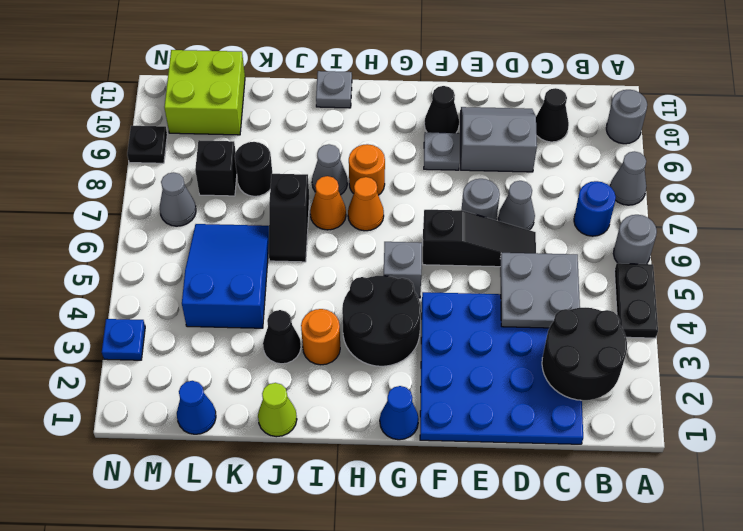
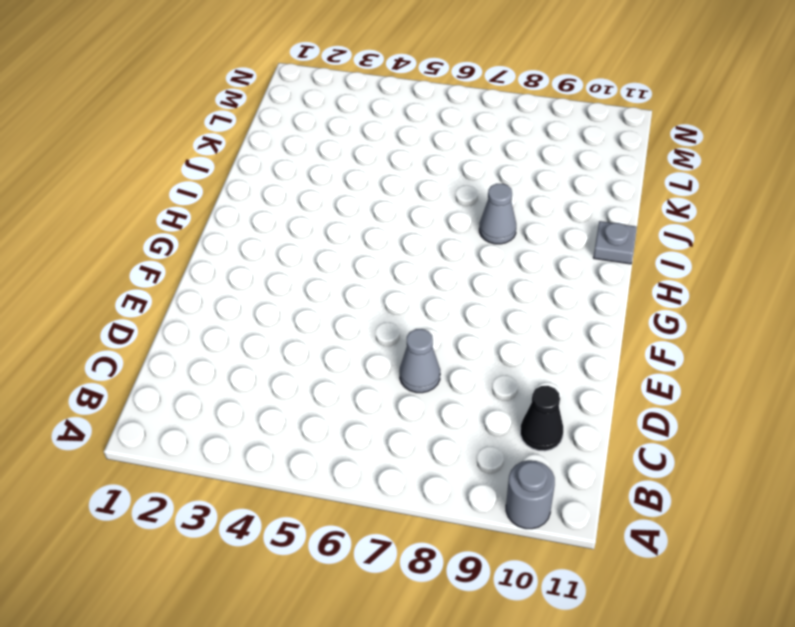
none -> black plate A4:A5 level 1
none -> grey round brick A6 level 1
none -> grey cone A8 level 1
none -> blue round brick B7 level 1

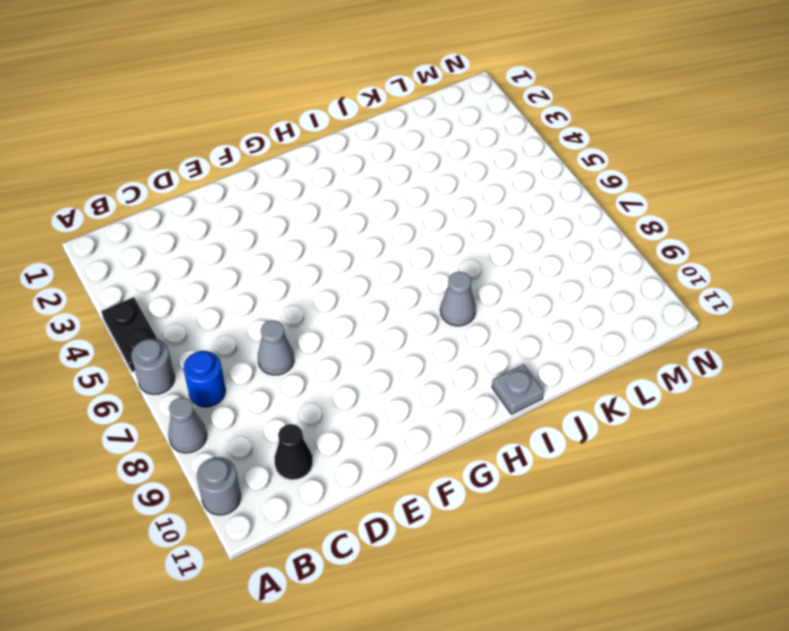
none -> blue plate C1:F4 level 1
none -> black slope D6:F6 level 1 top F
none -> grey slope D9:E10 level 1 top 9
none -> grey round brick E7 level 1

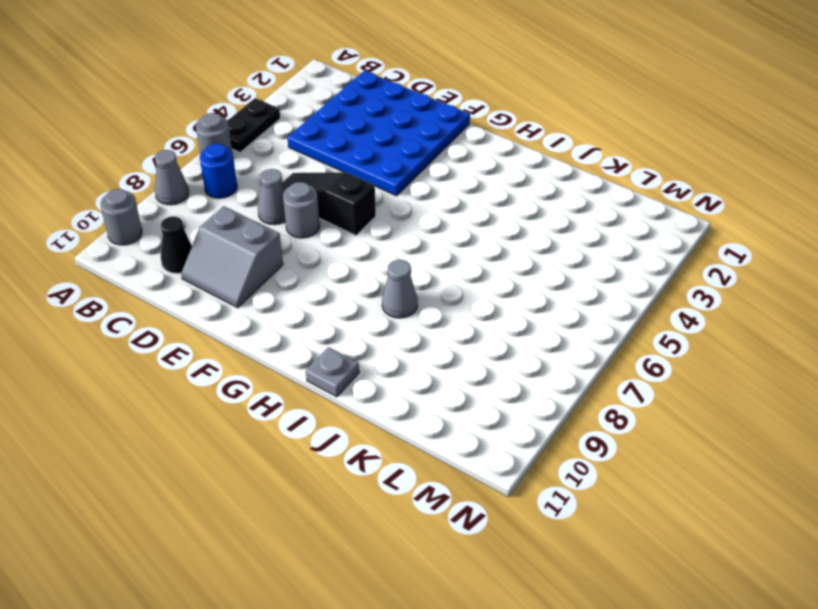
none -> grey plate F9 level 1
none -> black cone F10 level 1
none -> blue cone G1 level 1
none -> black round brick G3:H4 level 1

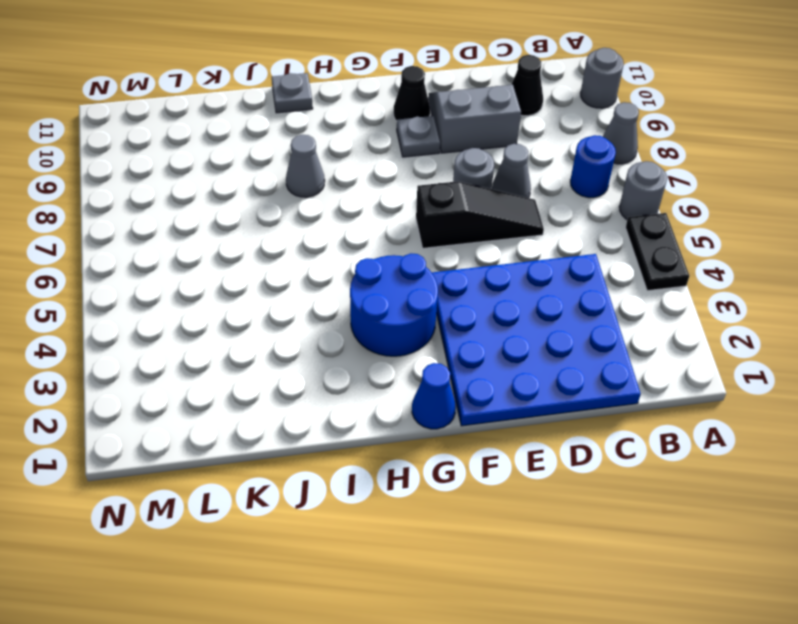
blue round brick G3:H4 level 1 -> black round brick G3:H4 level 1
none -> grey brick G5 level 1
none -> orange cone H7 level 1
none -> orange round brick H8 level 1
none -> orange round brick I3 level 1

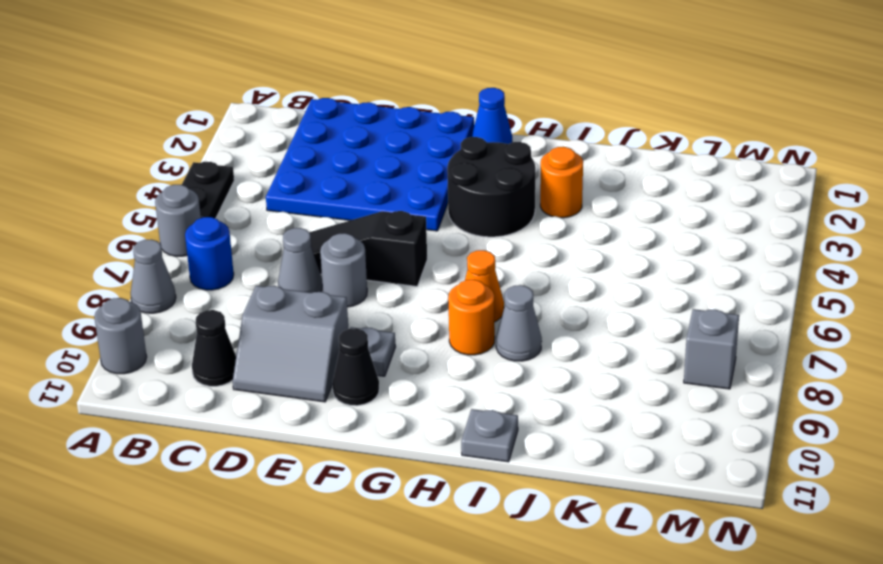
grey brick M8 level 1 -> grey brick G5 level 1
none -> orange cone I7 level 1
none -> lime cone J1 level 1
none -> black cone J3 level 1
none -> black slope J6:J7 level 1 top 7

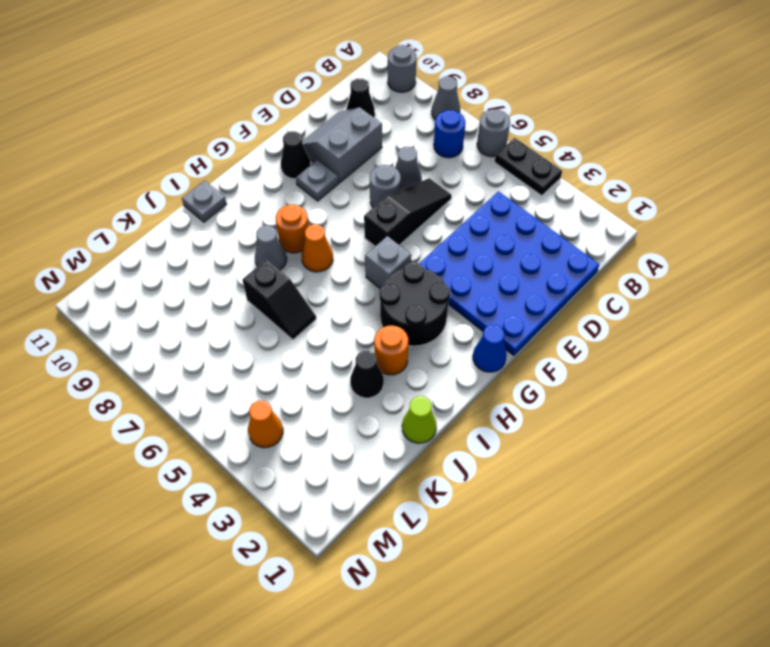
orange cone M4 level 1 -> orange cone I7 level 1
none -> blue slope K4:L6 level 1 top 4
none -> black round brick K8 level 1
none -> blue cone L1 level 1
none -> black brick L8 level 1

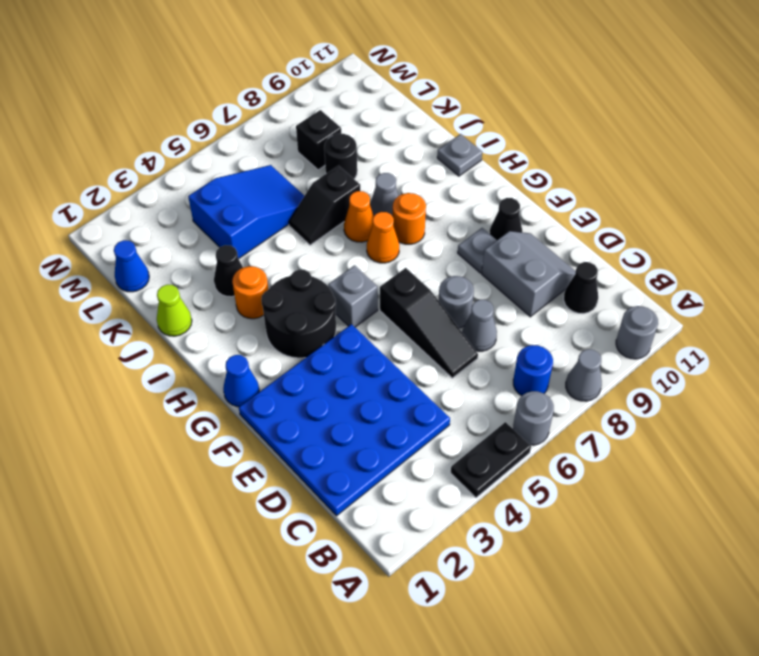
none -> lime brick L10:M11 level 1
none -> grey cone M7 level 1
none -> blue plate N3 level 1
none -> black plate N9 level 1

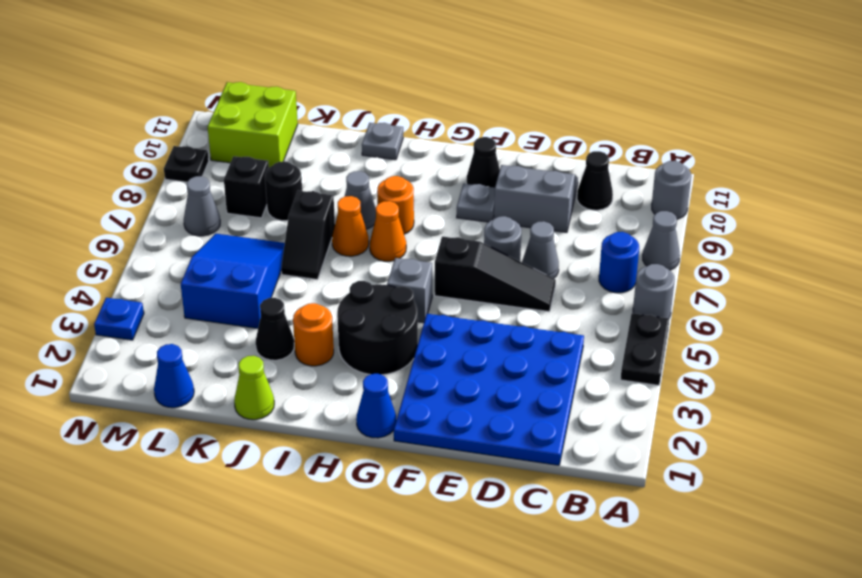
none -> black round brick B2:C3 level 2
none -> grey plate C4:D5 level 2

